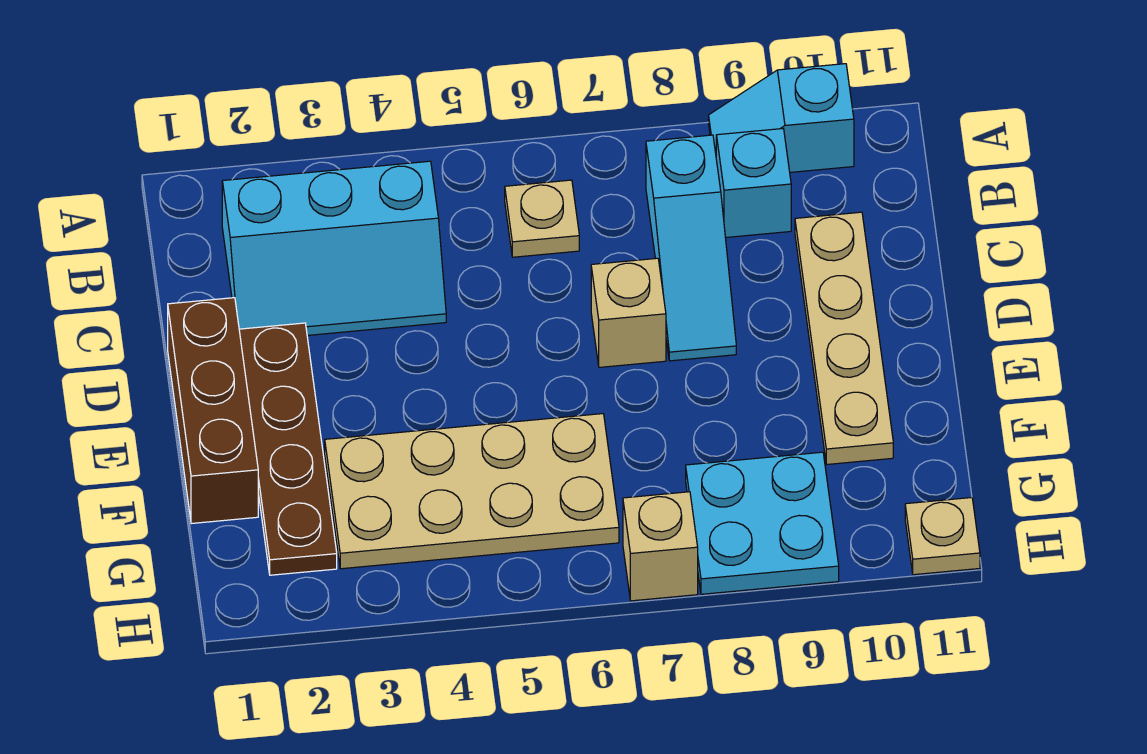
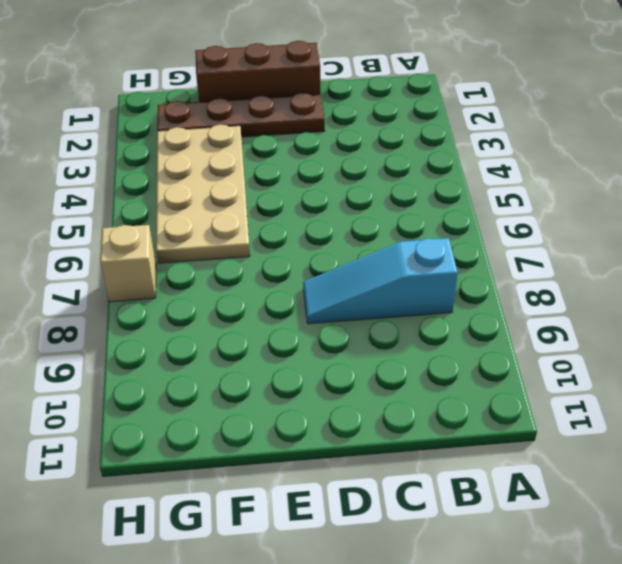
none -> cyan slope A9:A10 level 1 top 10
none -> cyan slope B2:C4 level 1 top B
none -> tan plate B6 level 1

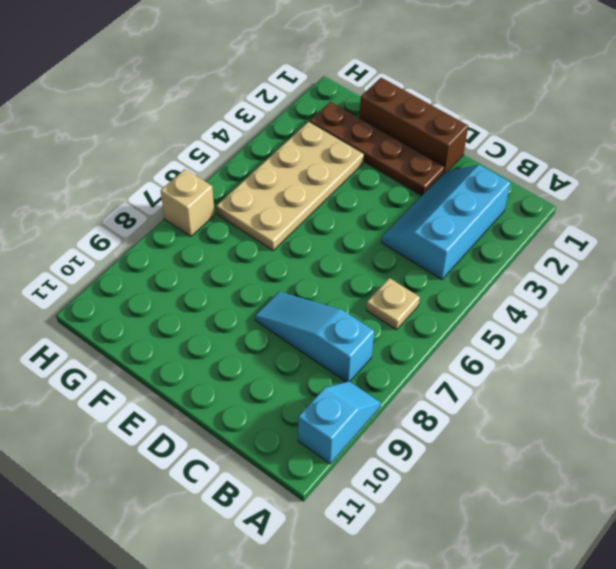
none -> cyan brick B9 level 1
none -> tan plate C10:F10 level 1
none -> tan brick D7 level 1

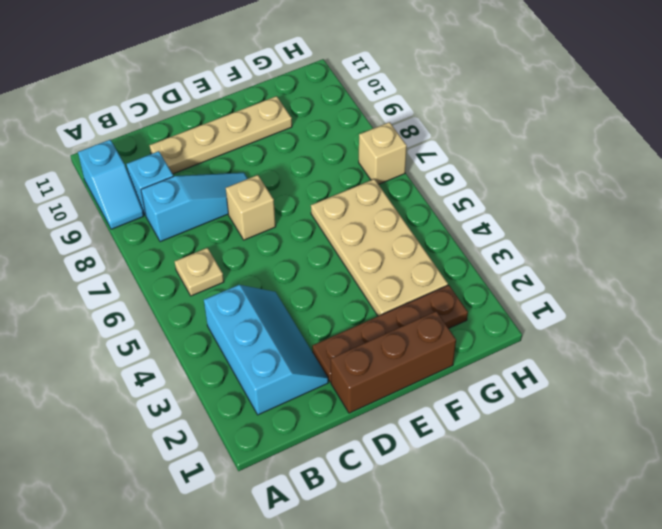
none -> cyan plate G8:H9 level 1
none -> tan plate H11 level 1

